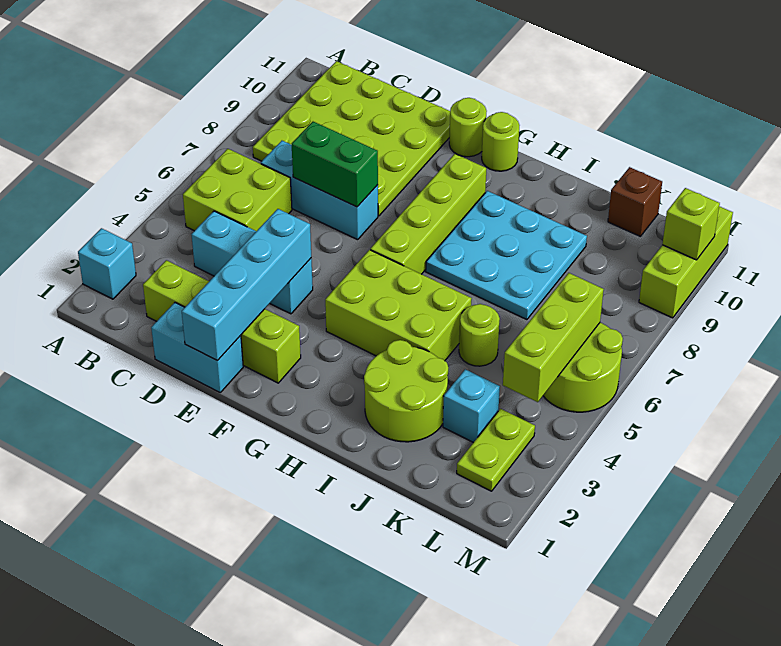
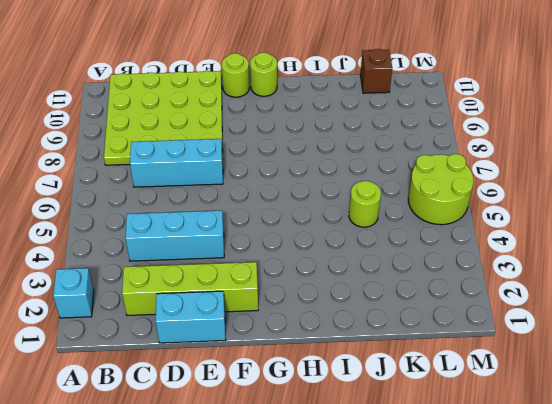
none -> lime brick B5:C6 level 1
none -> lime brick G4:I5 level 1
none -> lime brick G6:G9 level 1

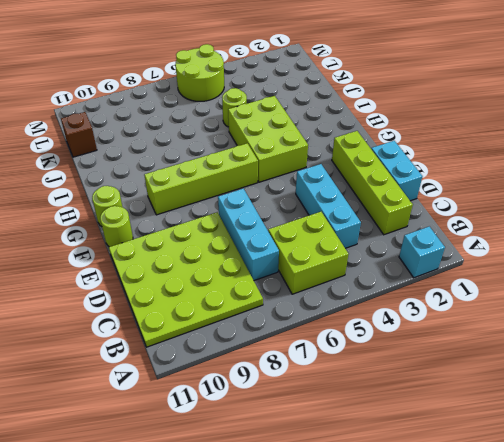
none -> cyan plate H7:J9 level 1
none -> lime round brick I2:J3 level 1
none -> cyan brick K3 level 1

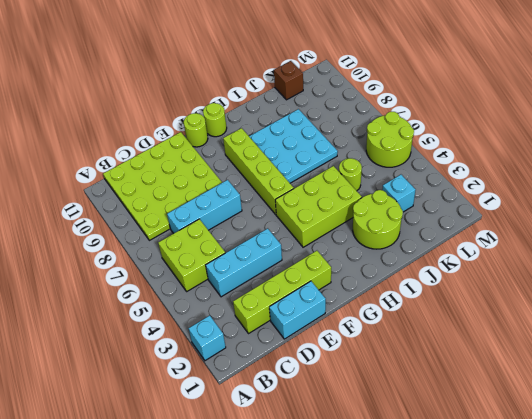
none -> lime plate L2:L3 level 1
none -> lime brick M9:M11 level 1
none -> green brick D7:E7 level 2

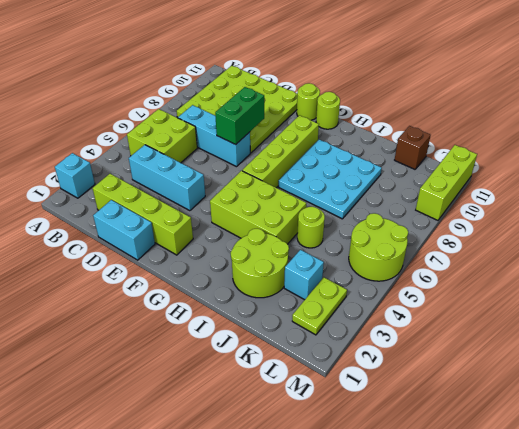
green brick E7:E8 level 2 -> green brick D7:E7 level 2
none -> cyan brick E1:E4 level 2
none -> lime brick L4:L6 level 2
none -> lime brick M10 level 2

